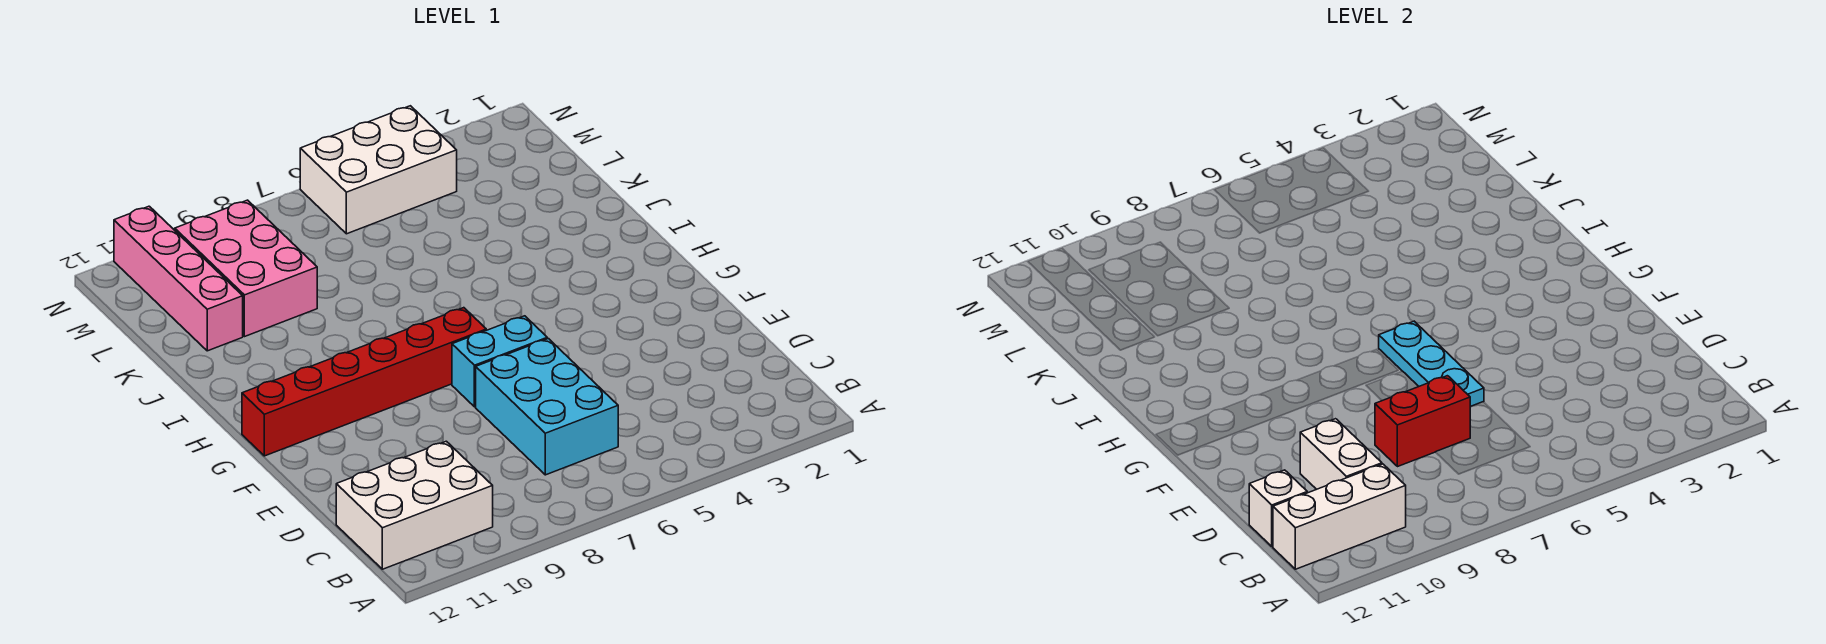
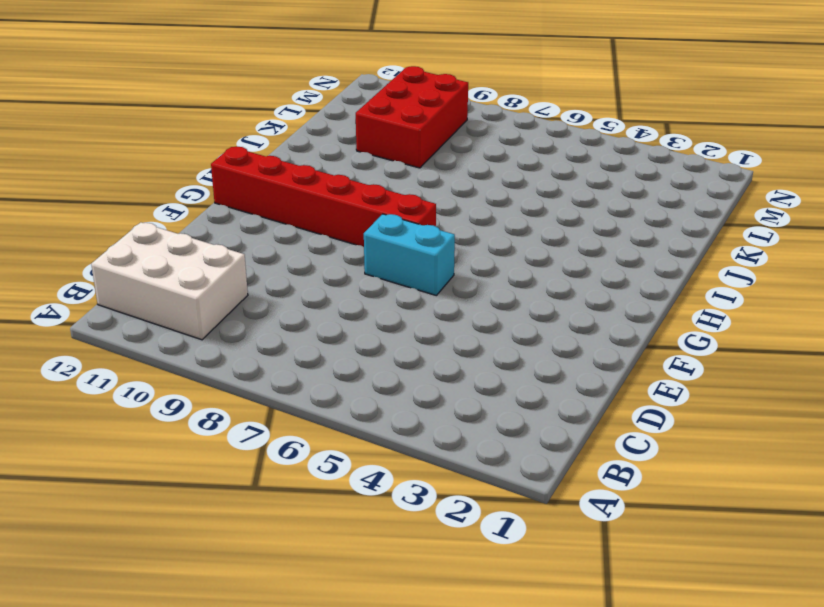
red brick K9:M10 level 1 -> pink brick K9:M10 level 1
none -> cyan brick C6:E7 level 1
none -> pink brick K11:N11 level 1
none -> white brick M4:N6 level 1

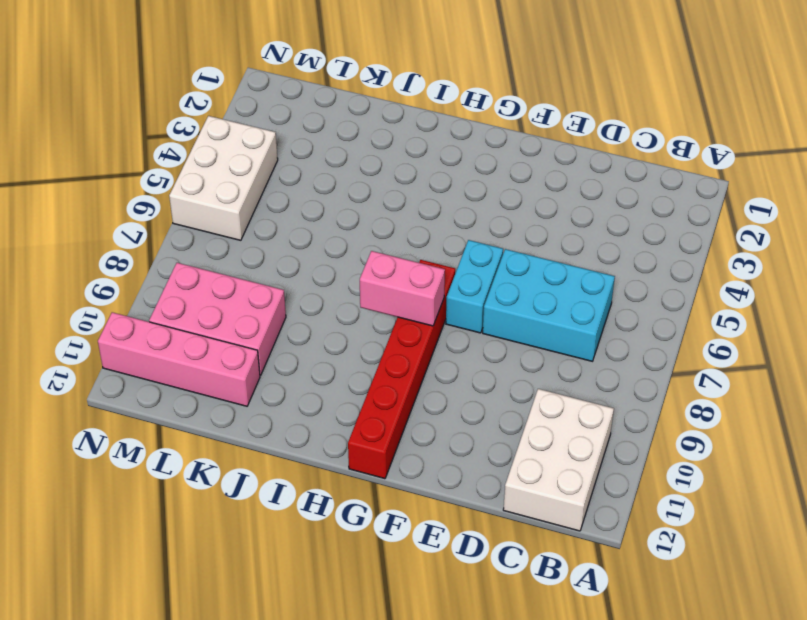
pink brick G8:H8 level 2 -> none
none -> white brick B10:B12 level 2
none -> white brick C10:D10 level 2
none -> white brick C12 level 2

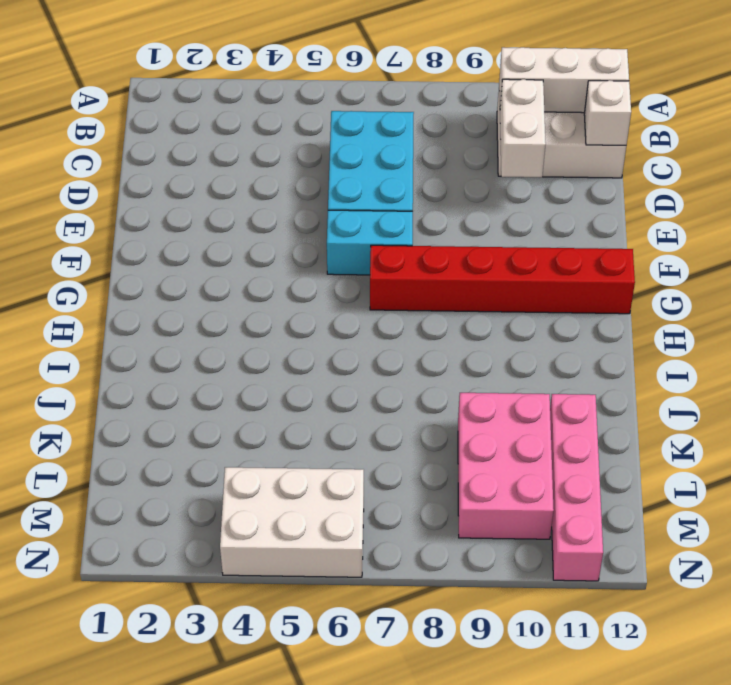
none -> red brick D7:D8 level 2
none -> cyan plate E6:G6 level 2

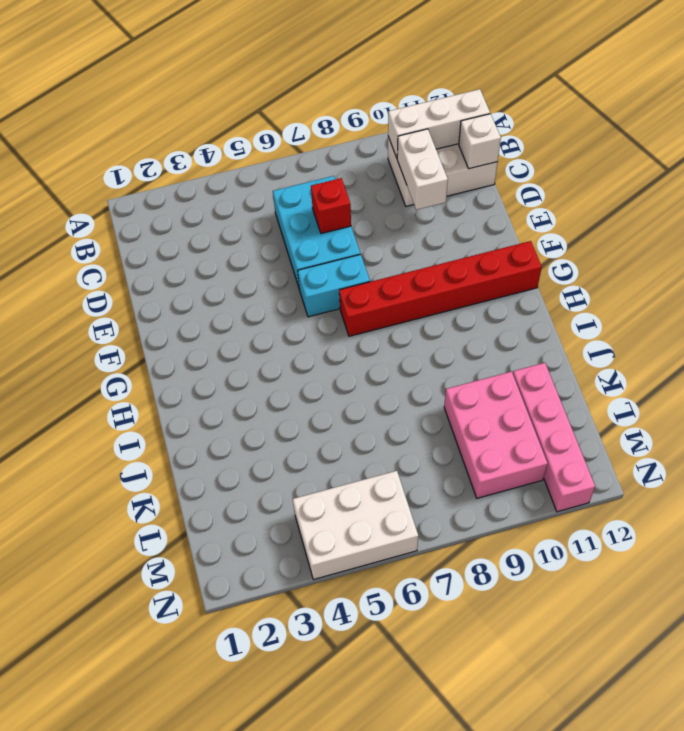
red brick D7 level 2 -> red brick D7:D8 level 2
none -> cyan plate E6:G6 level 2

